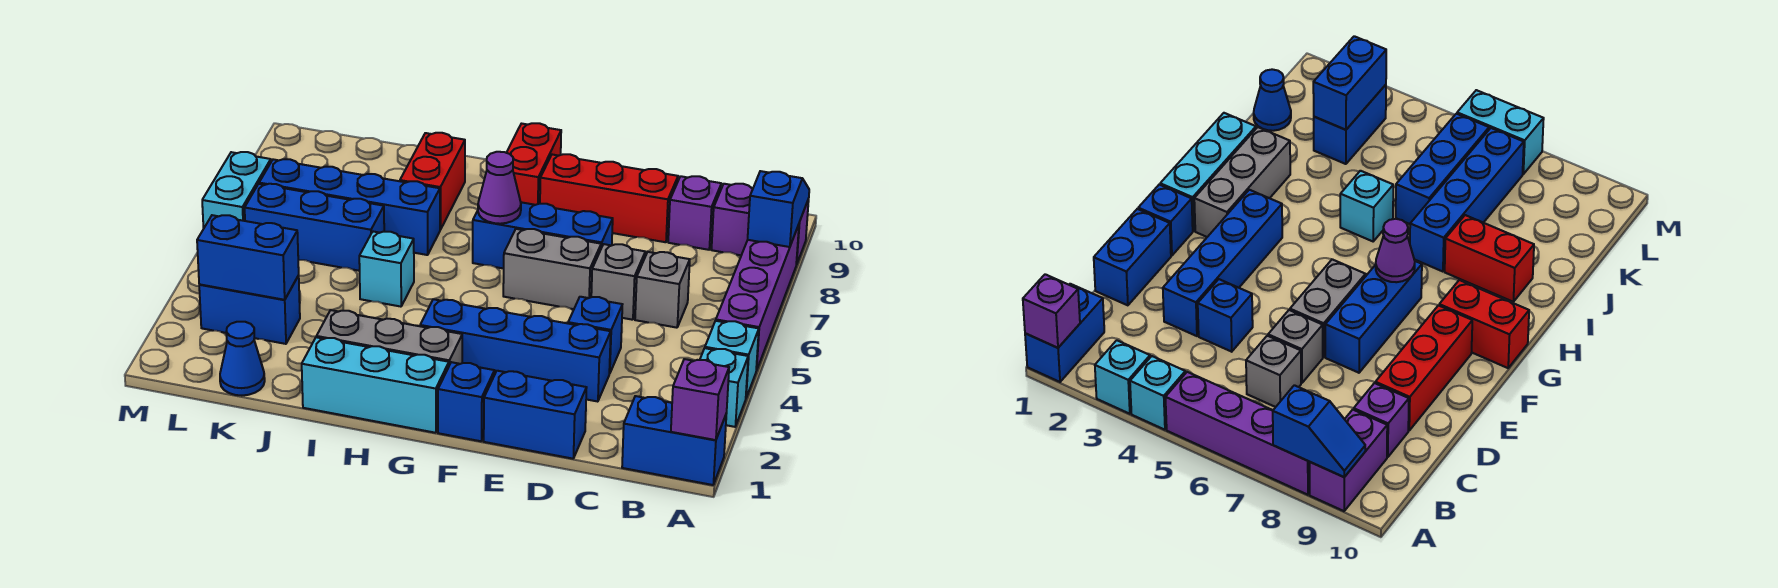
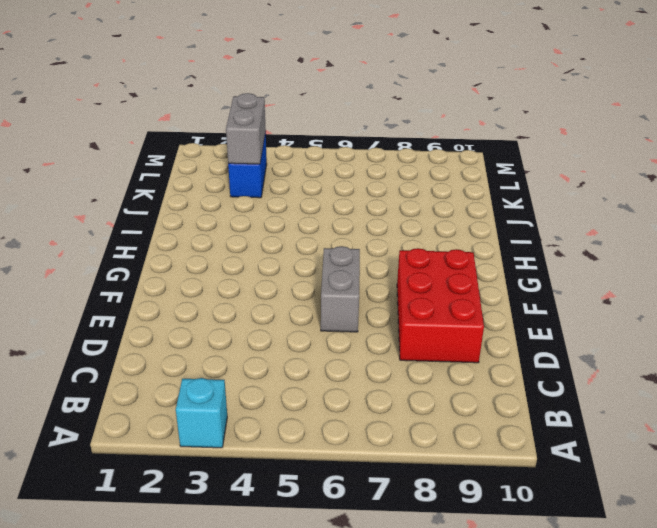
red brick D8:F9 level 1 -> red brick D9:F9 level 1
grey brick K3:L3 level 2 -> blue brick K3:L3 level 2
none -> blue brick A1:B1 level 1
none -> cyan brick A4 level 1
none -> purple brick A5:A8 level 1

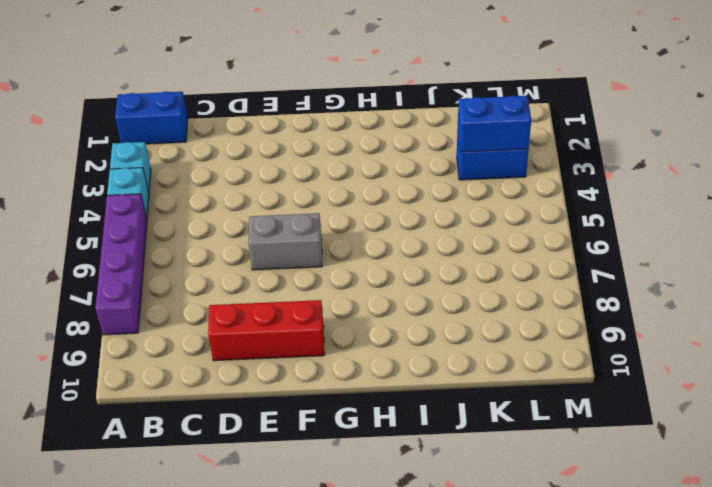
none -> purple brick A9:B9 level 1
none -> grey brick C6 level 1
none -> purple brick C9 level 1

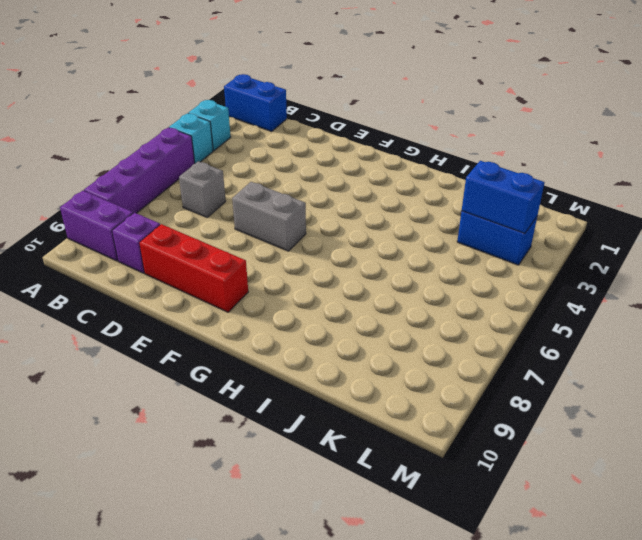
none -> blue brick D1:E1 level 1
none -> blue brick D3:G3 level 1
none -> blue brick D4 level 1

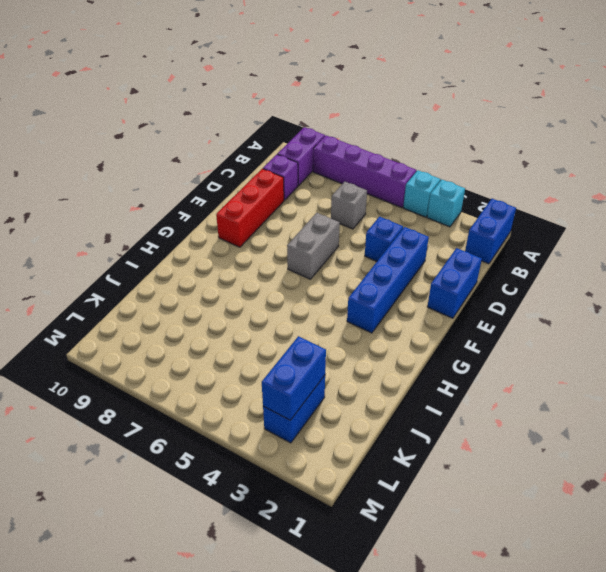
none -> grey brick D6 level 1
none -> blue brick E7:G7 level 1
none -> blue brick F1 level 1

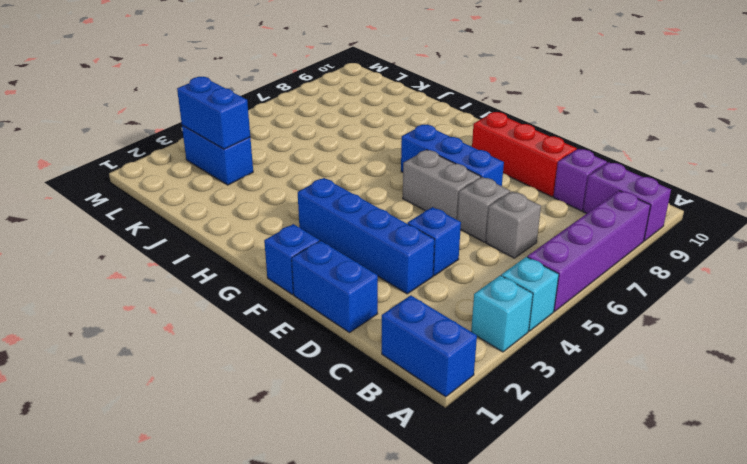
none -> cyan brick G1:I1 level 1
none -> grey brick G2:I2 level 1
none -> red brick G9:G10 level 1

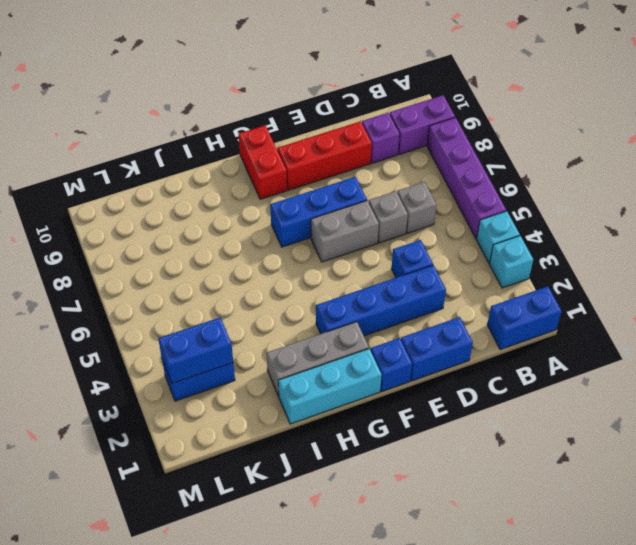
none -> cyan brick I5 level 1
none -> blue brick I7:L7 level 1
none -> red brick I8:I9 level 1

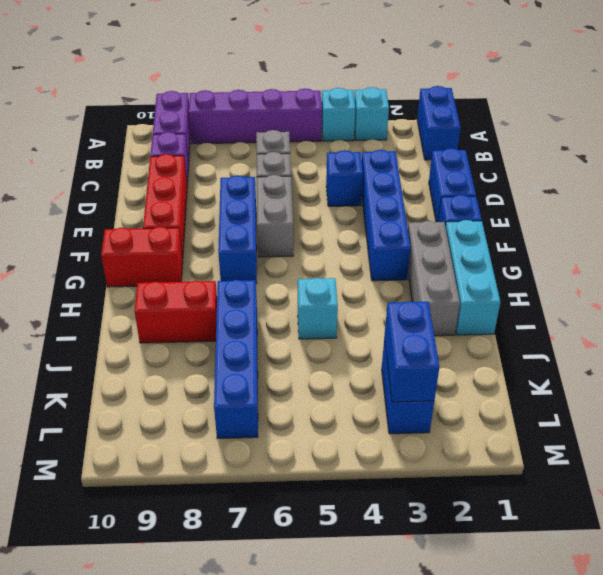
none -> blue brick J6:L6 level 1
none -> blue cone K1 level 1
none -> cyan brick M6:M7 level 1

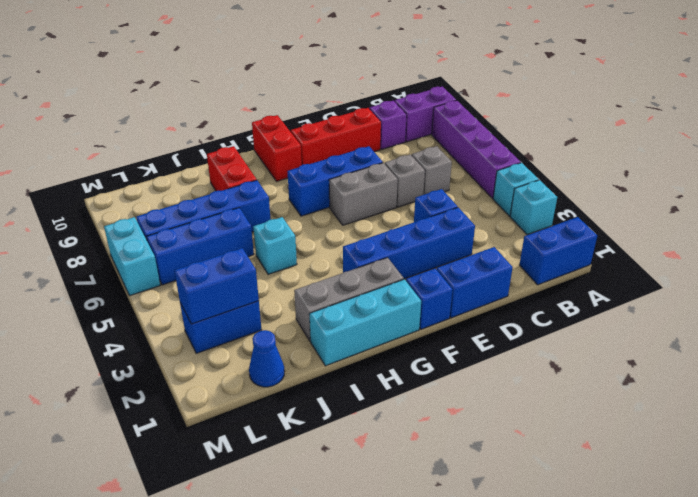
none -> purple brick A1 level 2
none -> blue slope A8:A9 level 2 top 8
none -> purple cone G7 level 2

